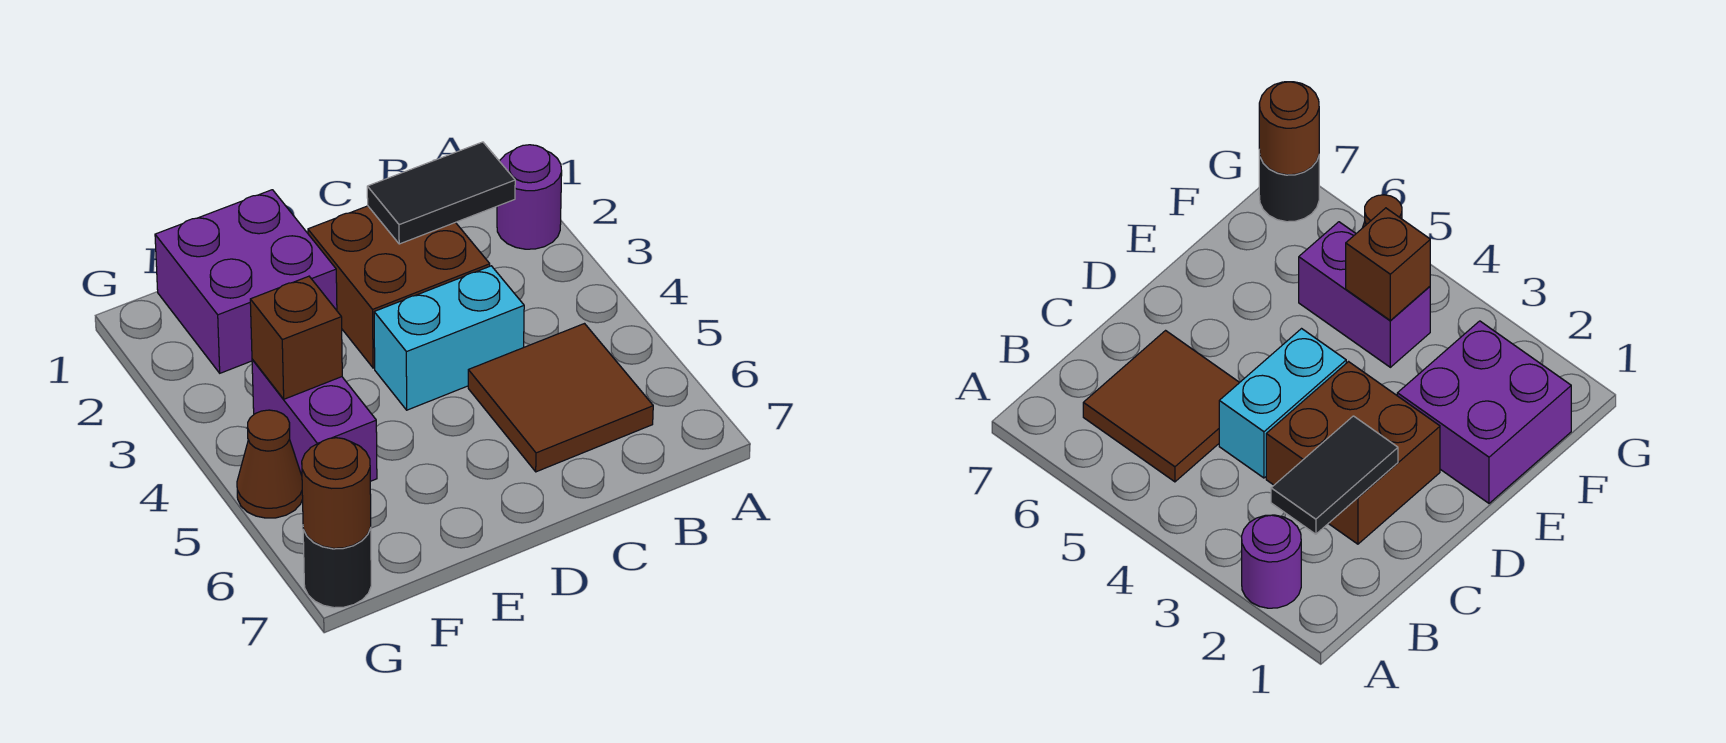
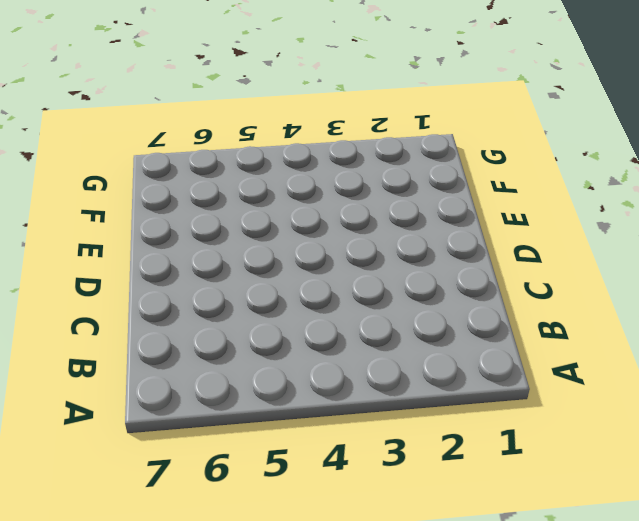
none -> purple round brick A2 level 1
none -> brown tile B5:C6 level 1

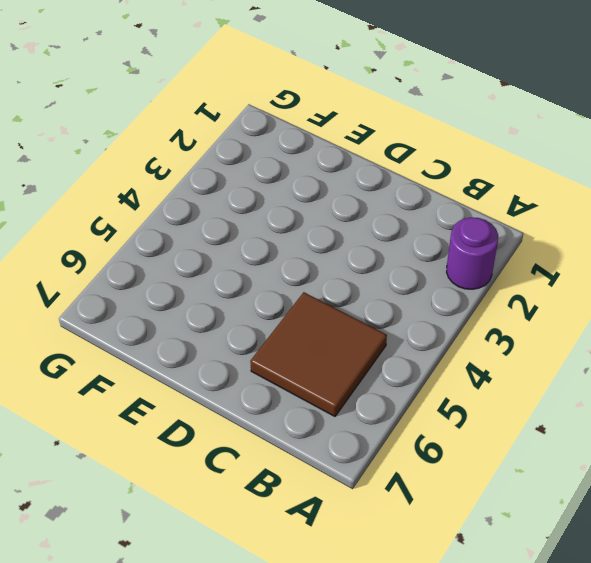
none -> brown brick C2:D3 level 1
none -> cyan brick C4:D4 level 1

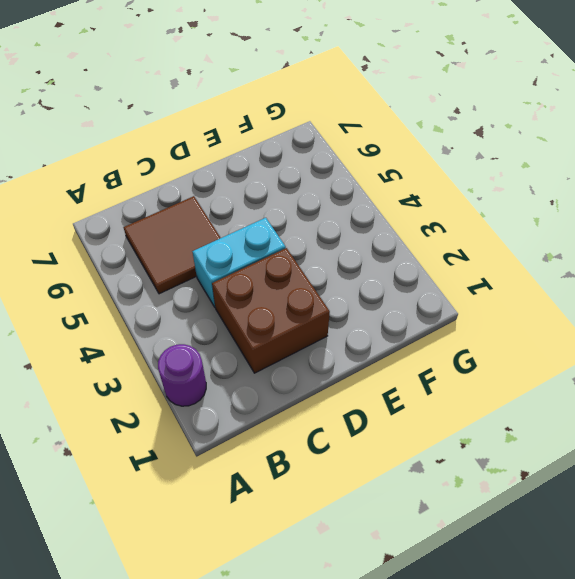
none -> purple brick E1:F2 level 1
none -> purple brick F4:F5 level 1

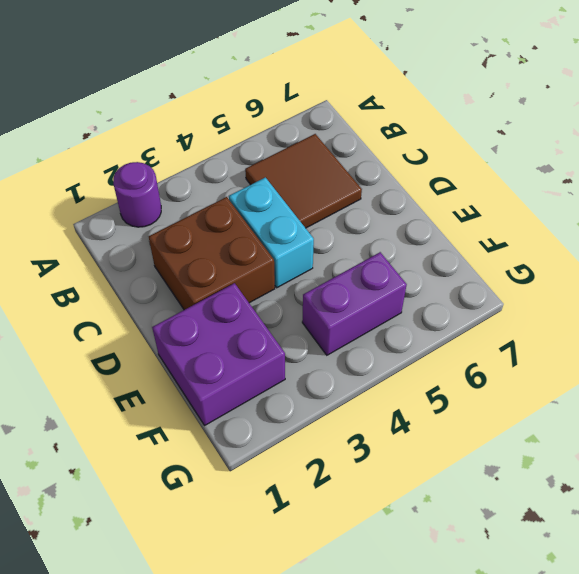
none -> brown cone G5 level 1
none -> black round brick G7 level 1

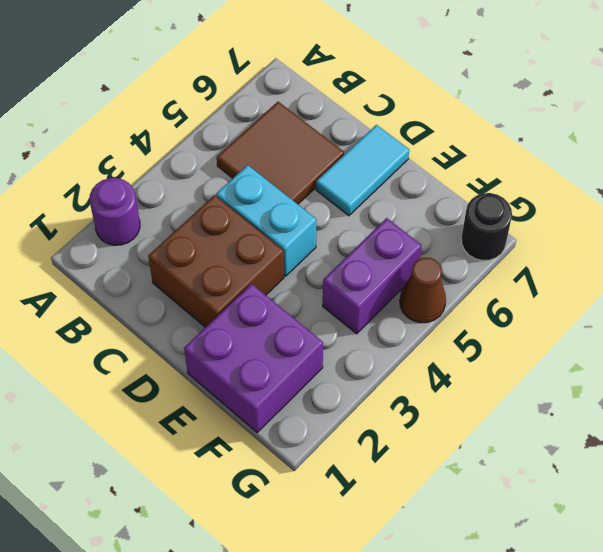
cyan tile D6:D7 level 1 -> none
none -> black tile B2:C2 level 2
none -> brown brick F4 level 2

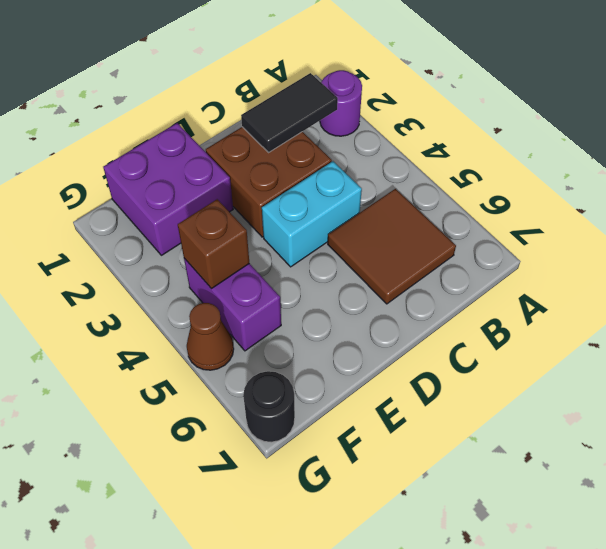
none -> brown round brick G7 level 2

